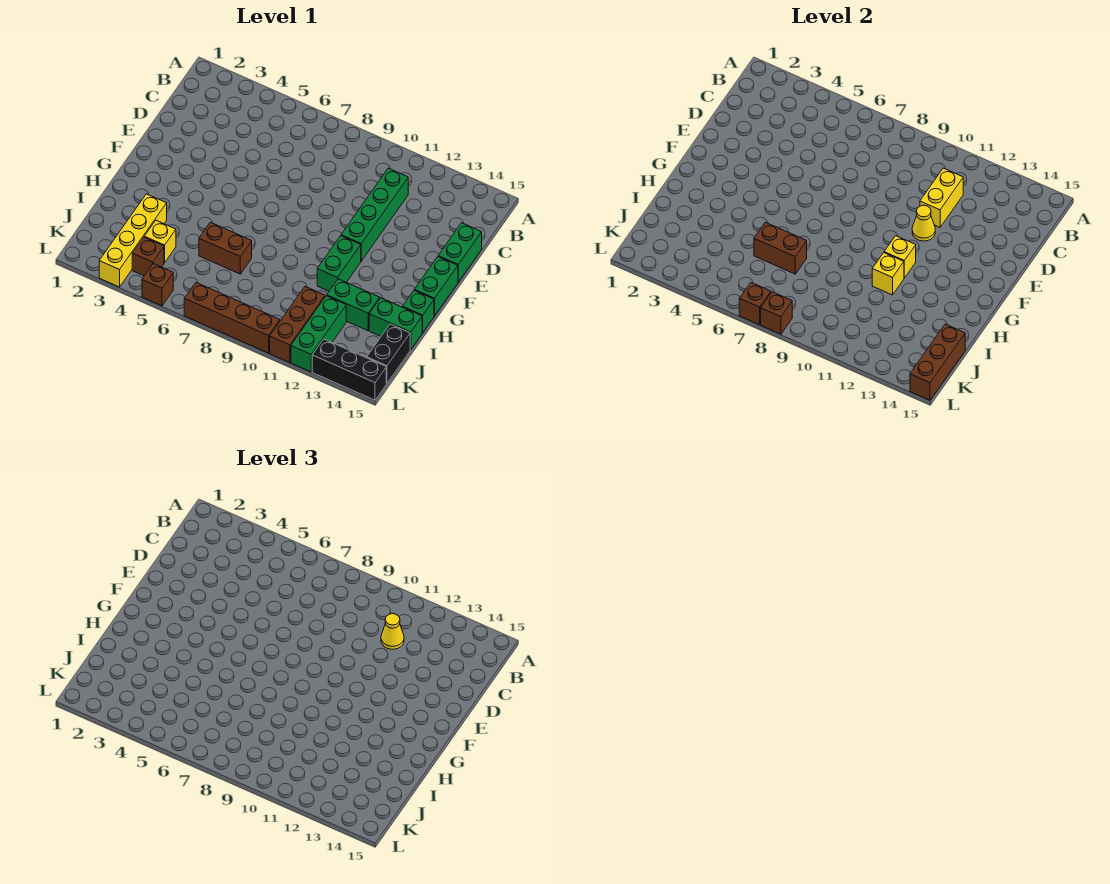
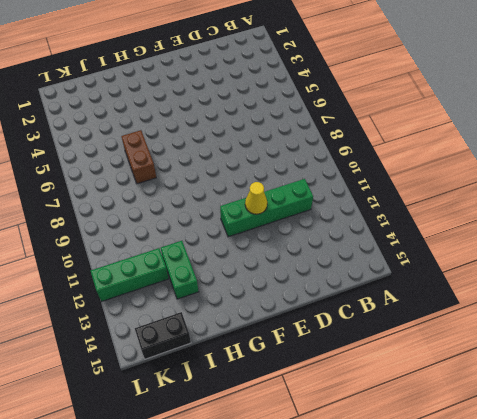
none -> green brick D15:E15 level 1
none -> green brick F15:G15 level 1
none -> green brick G11:H11 level 1

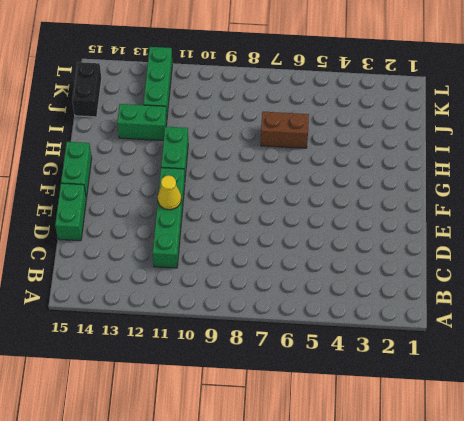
none -> green brick H15 level 1
none -> yellow brick I3:L3 level 1
none -> green brick I14:I15 level 1

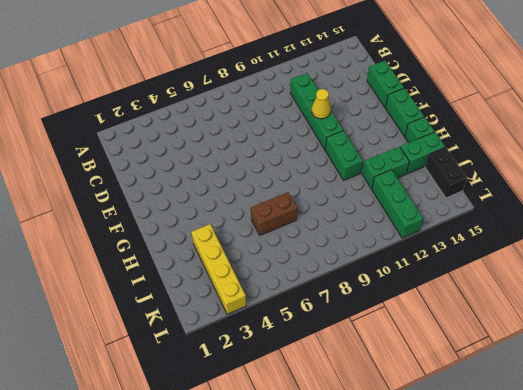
none -> yellow brick J4 level 1
none -> brown brick J11:L11 level 1
none -> brown brick K4 level 1

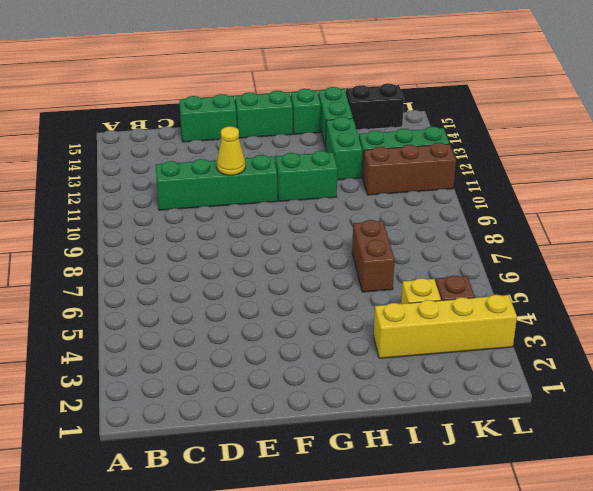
none -> brown brick L5 level 1
none -> brown brick L7:L10 level 1
none -> black brick L13:L15 level 1

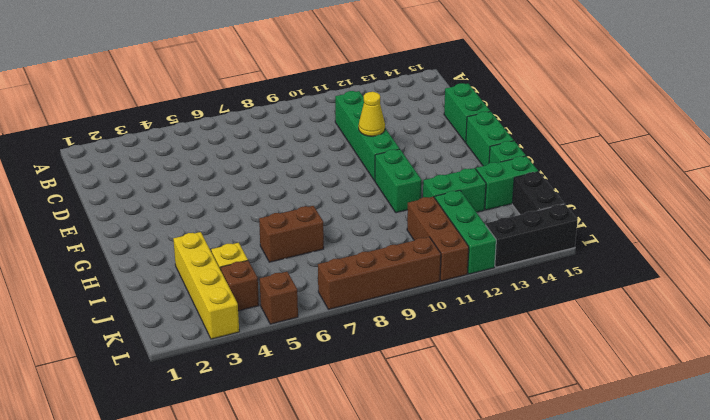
none -> yellow brick C11:D11 level 2
none -> yellow brick G11 level 2
none -> yellow brick H11 level 2

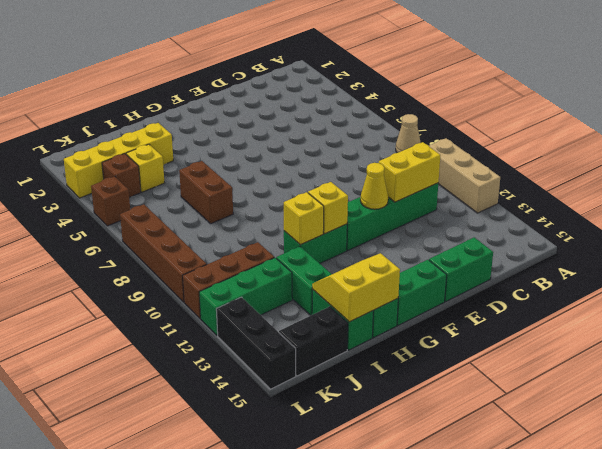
tan cone A8 level 1 -> none
tan brick A10:A12 level 1 -> none
yellow slope H14:I15 level 2 top 15 -> none
none -> brown brick I6:I7 level 2
none -> brown brick J15:L15 level 2
none -> brown brick L7 level 2

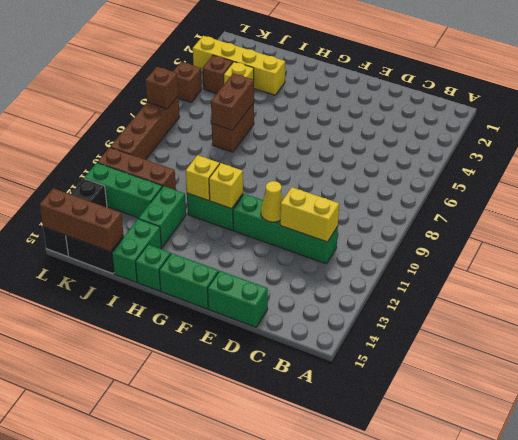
none -> brown brick L8 level 2
none -> yellow cone C11 level 3

